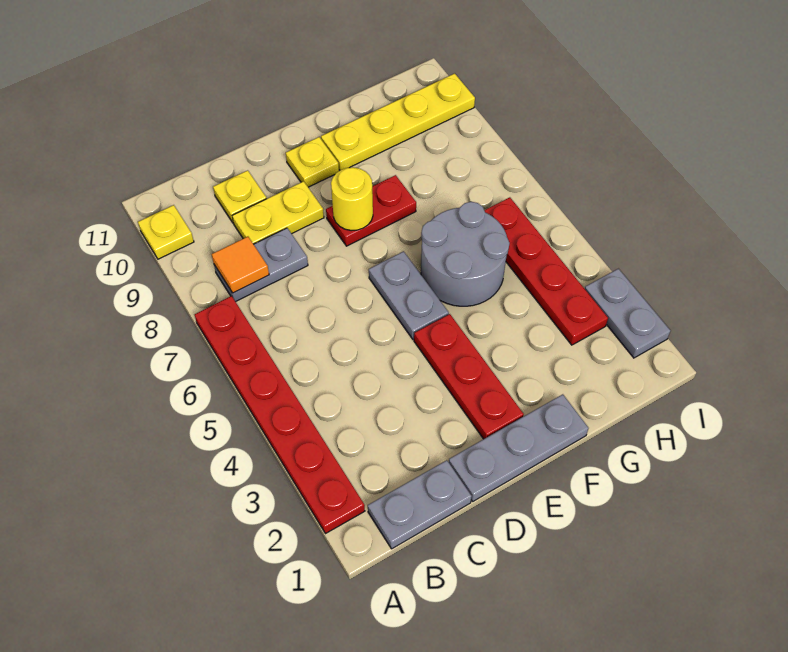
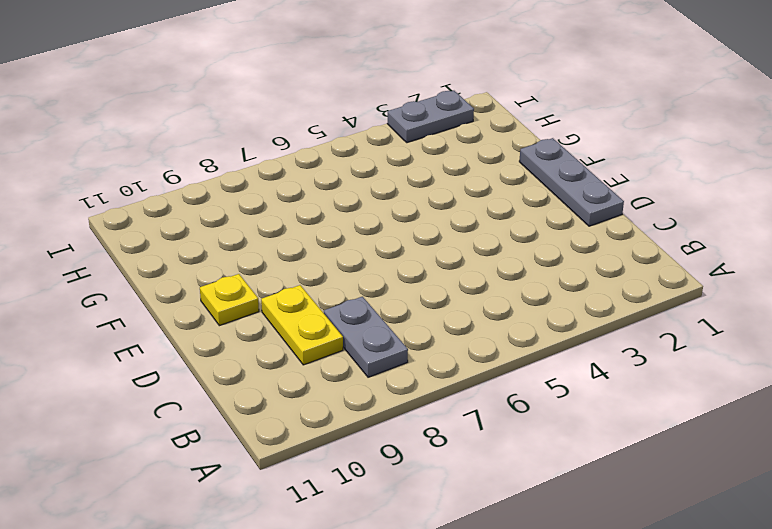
none -> red plate A2:A7 level 1
none -> yellow plate A10 level 1
none -> grey plate B1:C1 level 1

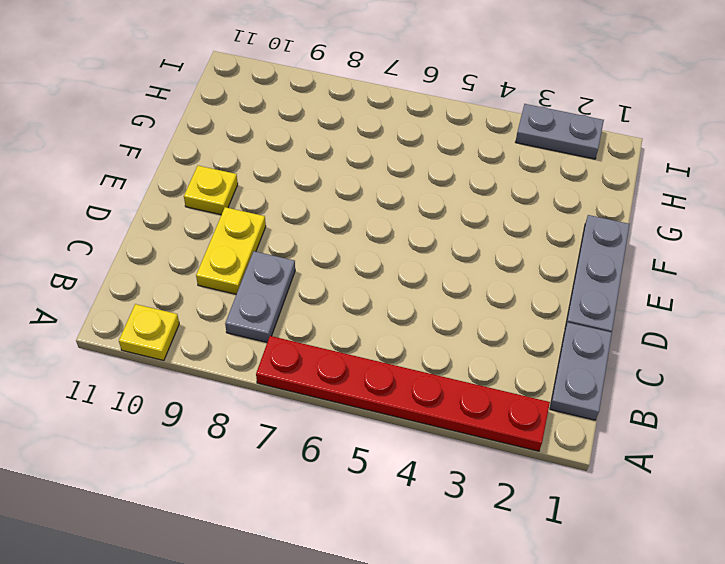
none -> yellow plate C10 level 1
none -> red plate E2:E4 level 1
none -> grey plate E5:E6 level 1

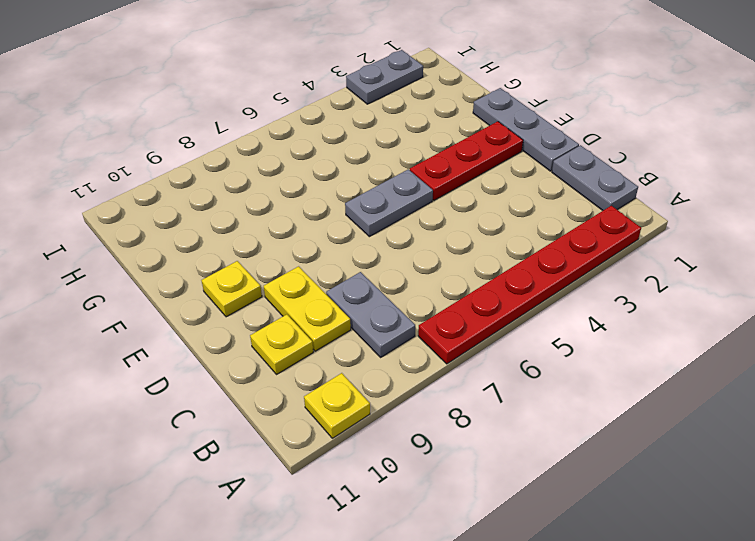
none -> red plate E8:F8 level 1
none -> grey round brick F5:G6 level 1
none -> yellow plate F10:I10 level 1

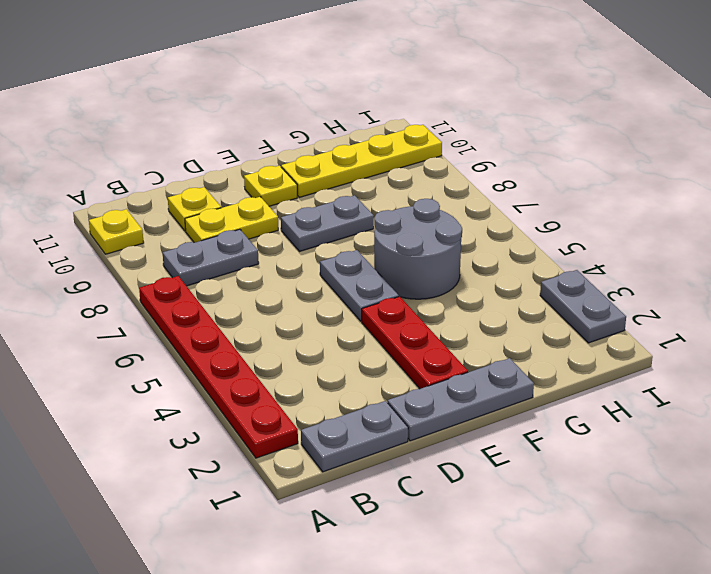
grey plate E8:F8 level 1 -> red plate E8:F8 level 1
none -> red plate H3:H6 level 1
none -> orange tile B8 level 2
none -> yellow round brick E8 level 2

